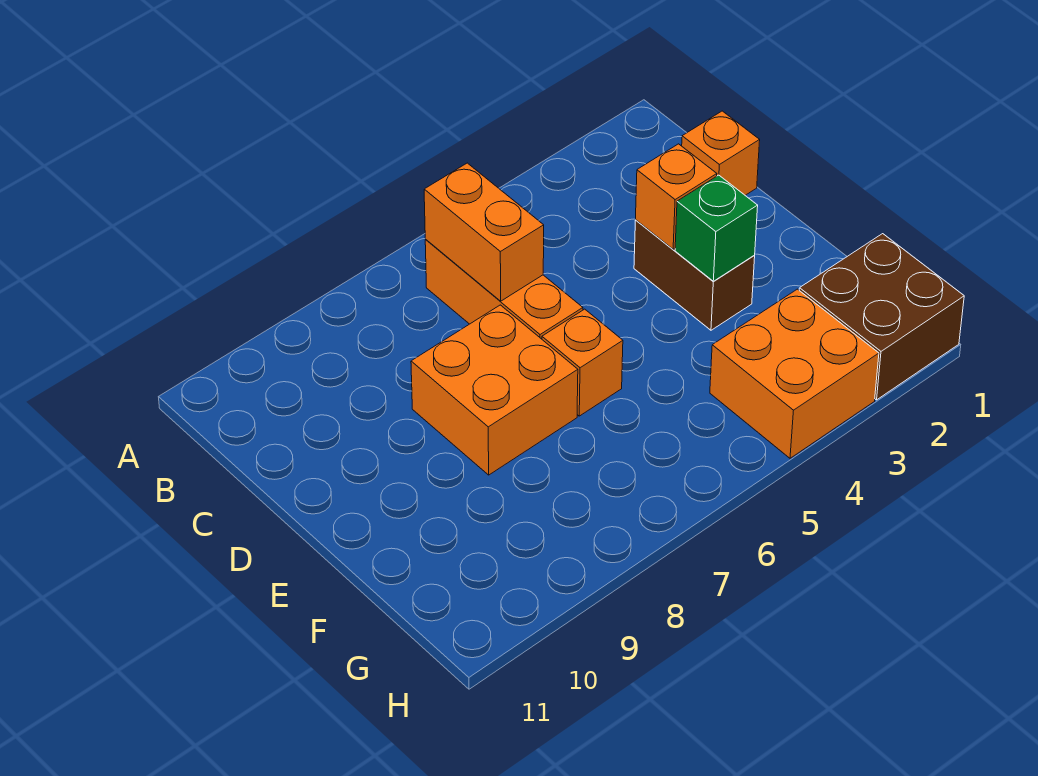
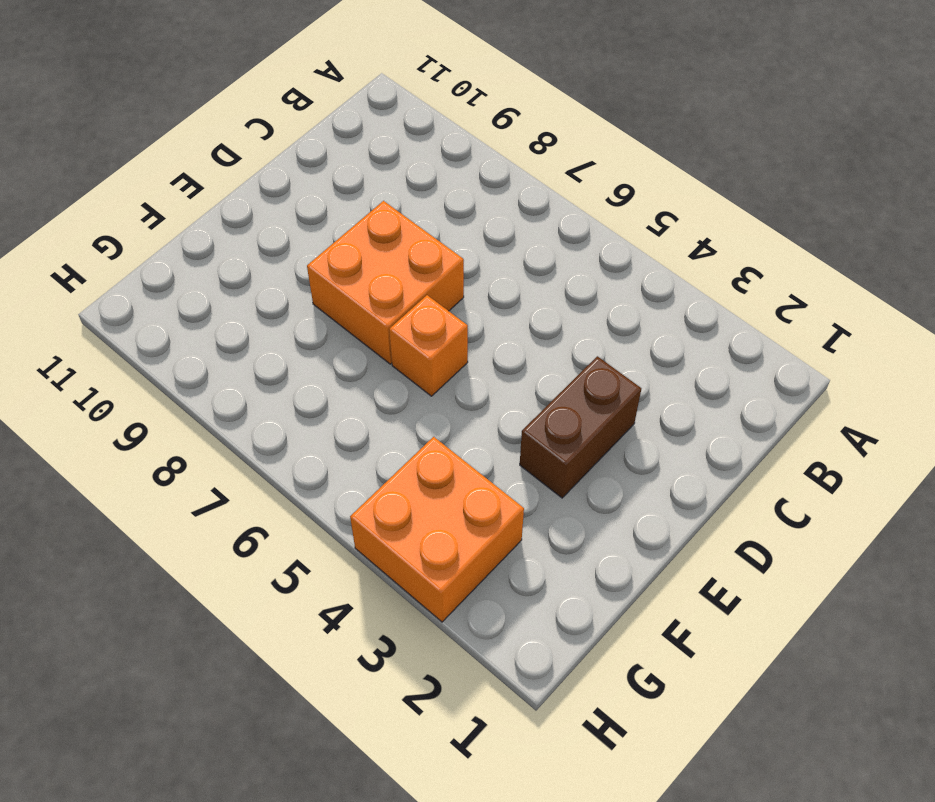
none -> orange brick B6:D6 level 1
none -> orange brick C1 level 1

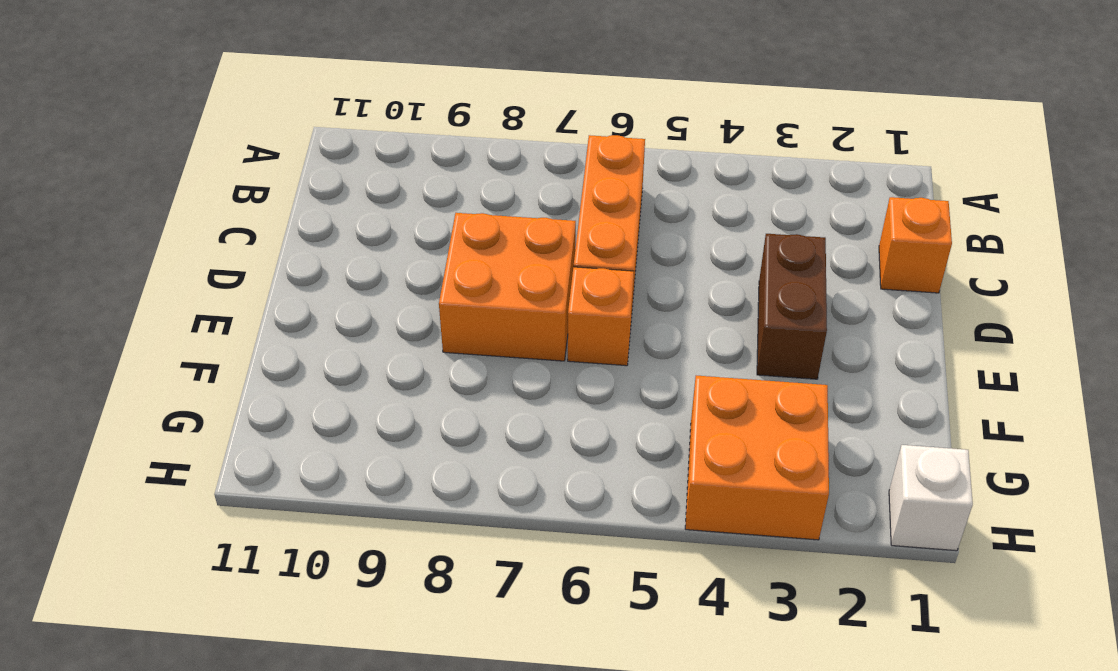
white brick H1 level 1 -> brown brick G1:H2 level 1
none -> orange brick B6:C6 level 2
none -> orange brick D3 level 2

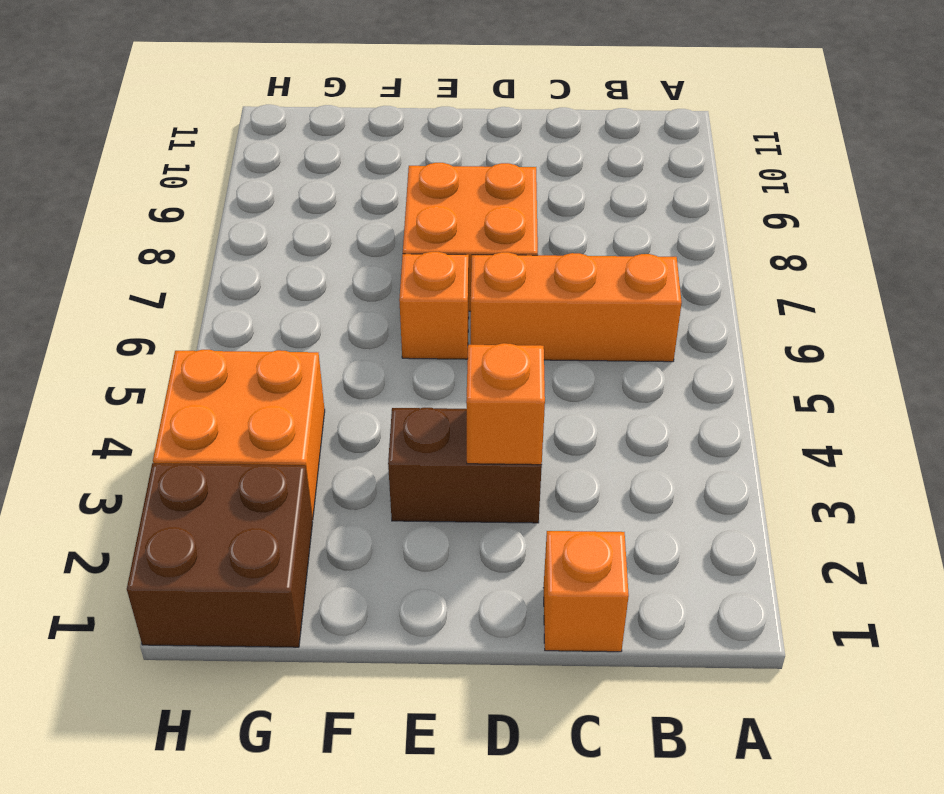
none -> orange brick B6:C6 level 2
none -> green brick E3 level 2

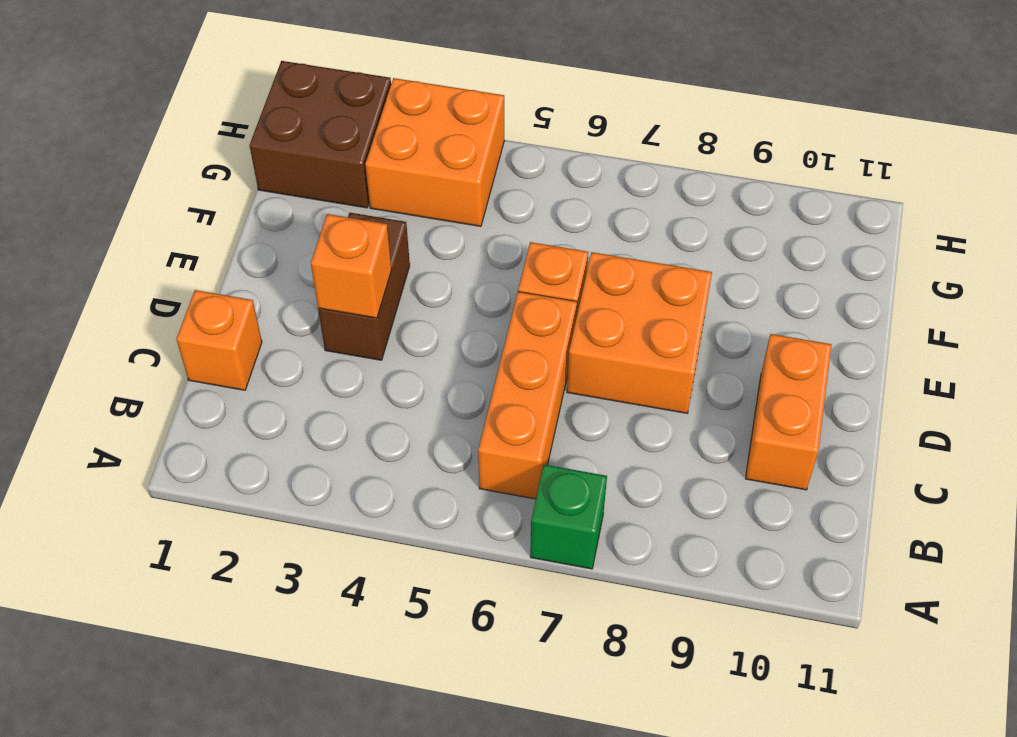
green brick A7 level 1 -> green brick E3 level 2
orange brick C10:D10 level 1 -> orange brick B6:C6 level 2

